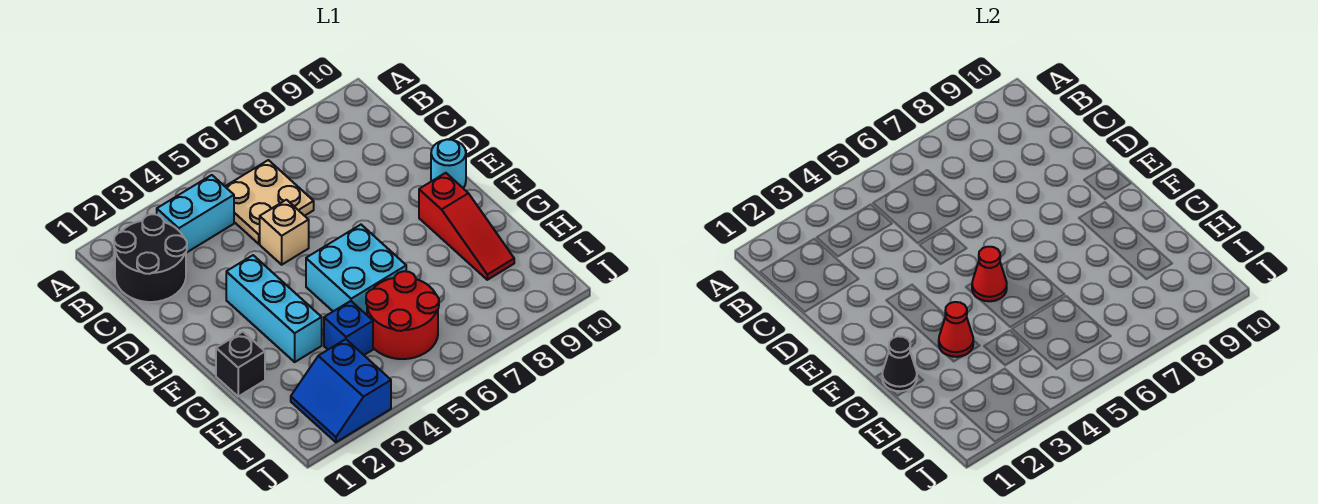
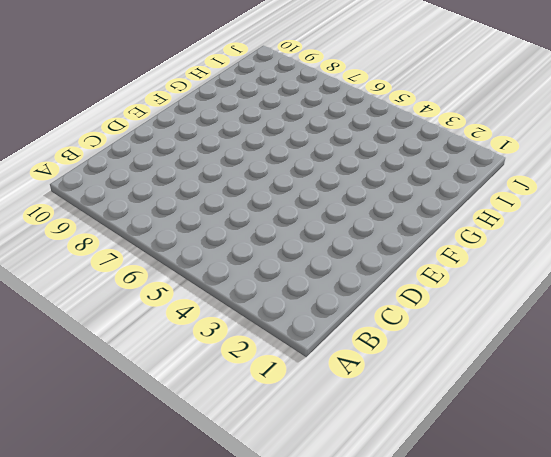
none -> black round brick B1:C2 level 1
none -> cyan brick B3:B4 level 1
none -> tan plate B5:C6 level 1

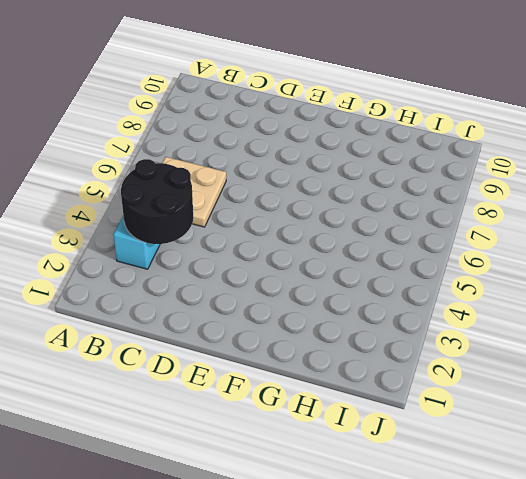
black round brick B3:C4 level 2 -> black round brick B1:C2 level 1
none -> tan brick D5 level 1
none -> cyan brick E3:G3 level 1
none -> cyan round brick E10 level 1

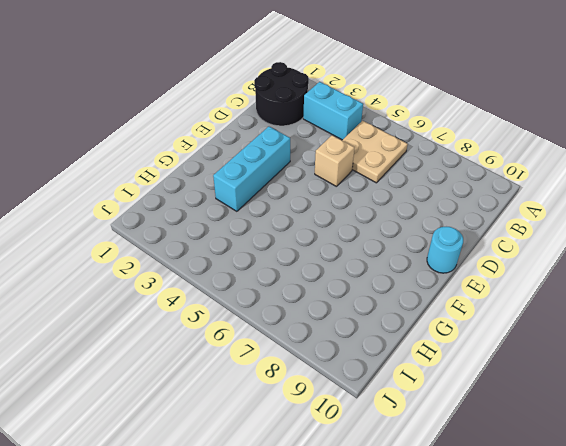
none -> cyan brick F5:G6 level 1
none -> red slope F9:H9 level 1 top F
none -> black brick G1 level 1

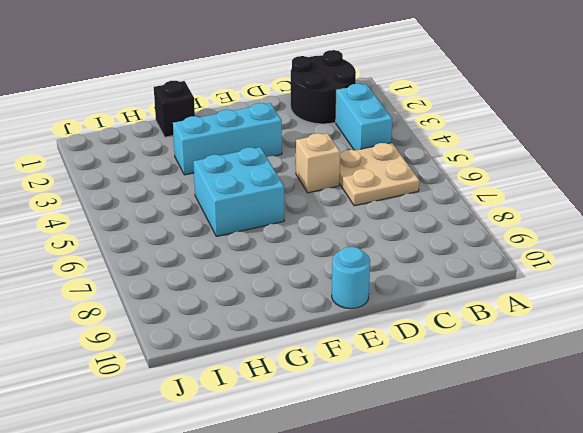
none -> red slope F9:H9 level 1 top F
none -> blue brick H4 level 1
none -> red round brick H5:I6 level 1

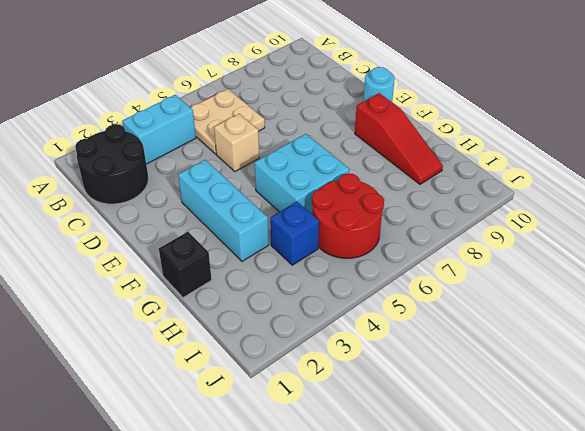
none -> blue slope I2:J3 level 1 top 3
none -> red cone F5 level 2
none -> black cone G1 level 2

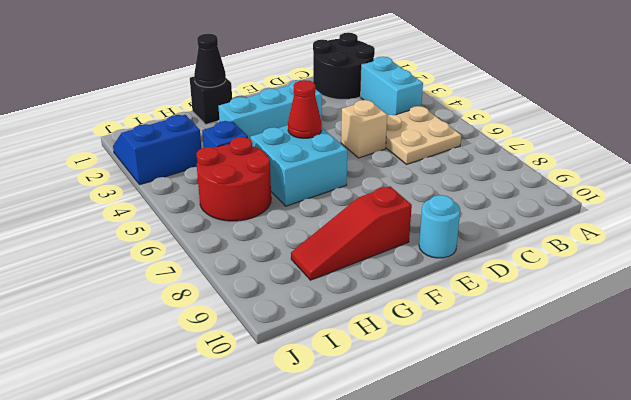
none -> red cone G3 level 2

